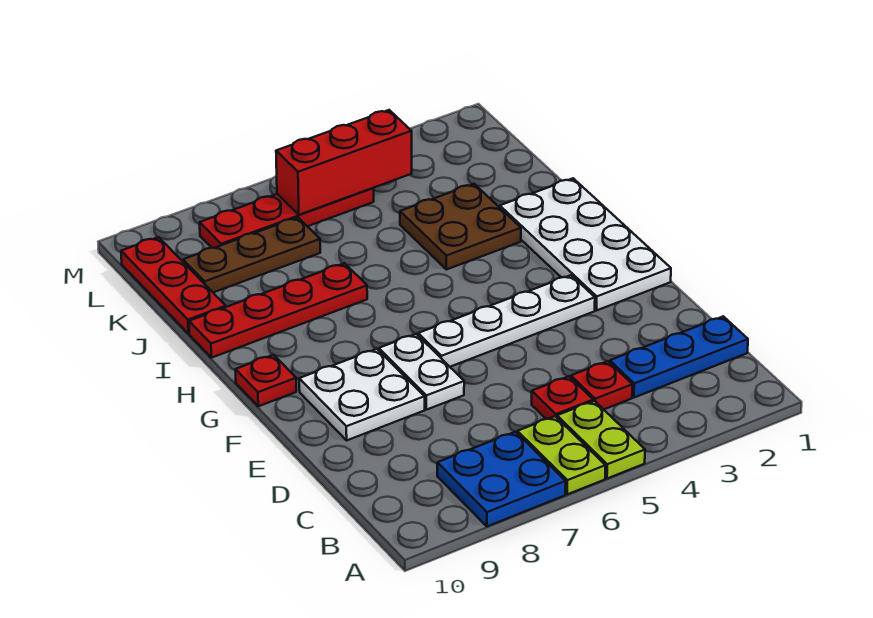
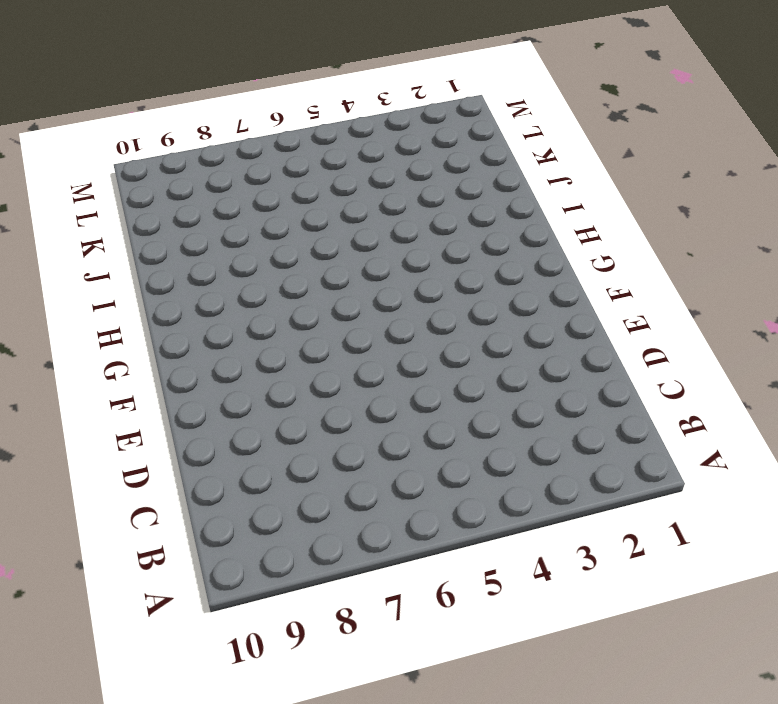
none -> lime plate A5:B5 level 1
none -> lime plate A6:B6 level 1
none -> blue plate A7:B8 level 1

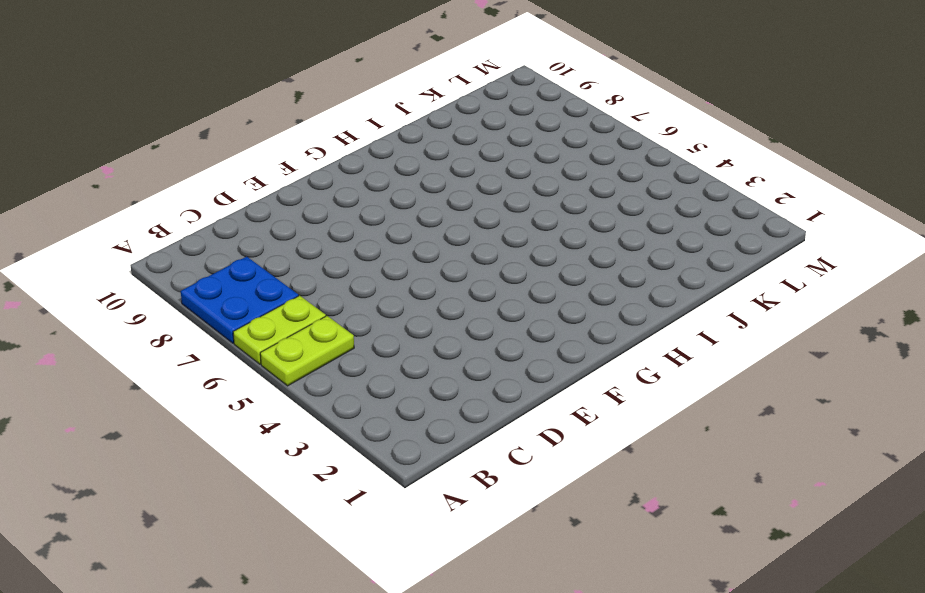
none -> blue plate C1:C3 level 1
none -> red plate C4 level 1
none -> red plate C5 level 1

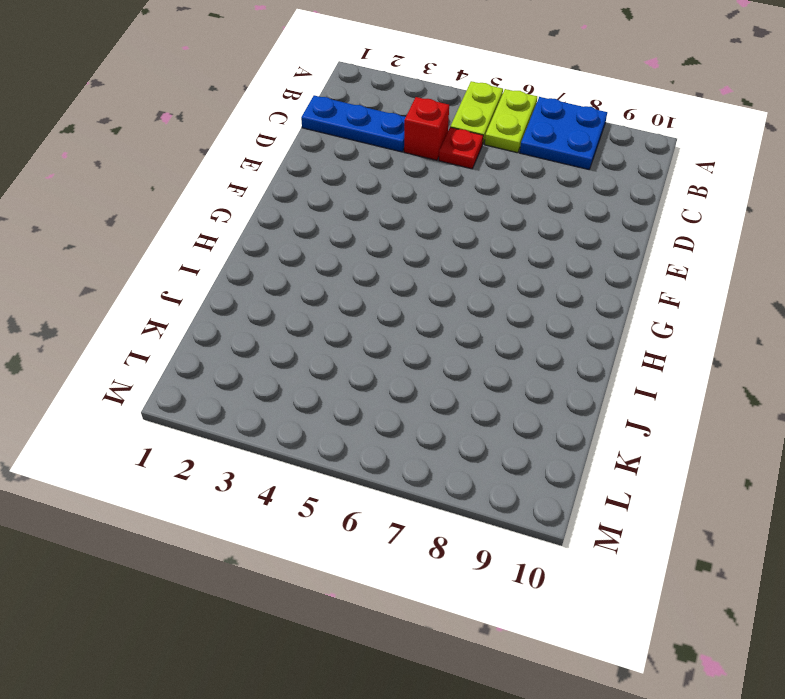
red brick C4 level 1 -> red plate C4 level 1
none -> white plate E7:F7 level 1
none -> white plate E8:F9 level 1
none -> white plate F1:I2 level 1

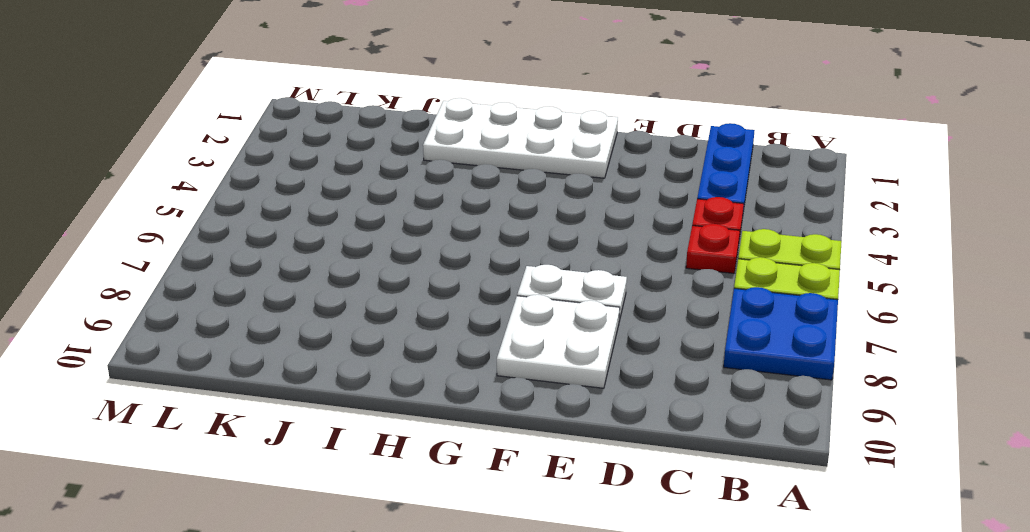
none -> white plate F3:F6 level 1
none -> red plate G10 level 1
none -> brown plate I3:J4 level 1

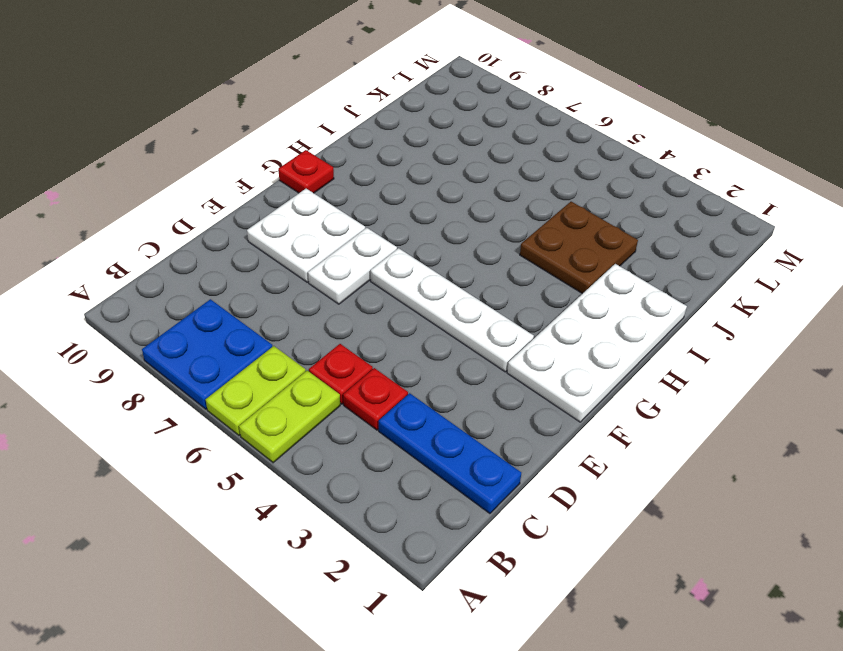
none -> red plate I7:I10 level 1
none -> red plate J10:L10 level 1
none -> brown plate K7:K9 level 1

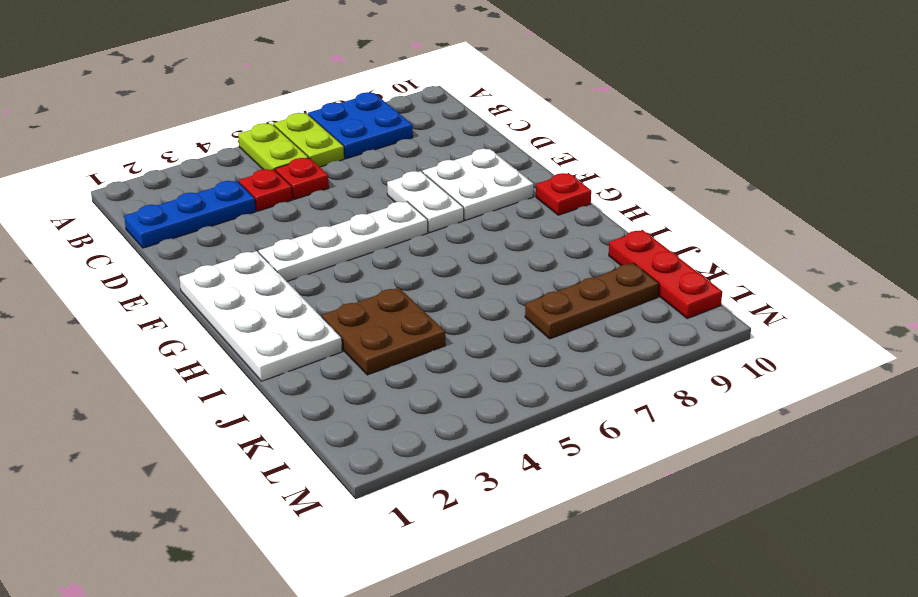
none -> red plate I7:I10 level 1
none -> red plate L5:L8 level 1
none -> red brick L4:L6 level 2

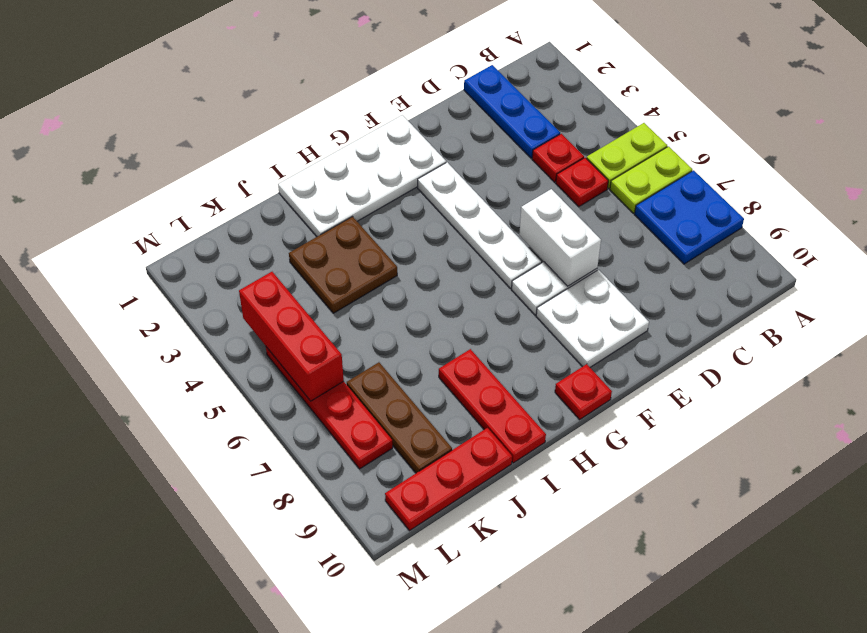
white brick E6:E7 level 2 -> none
red plate I8:I10 level 1 -> red plate I7:I10 level 1

